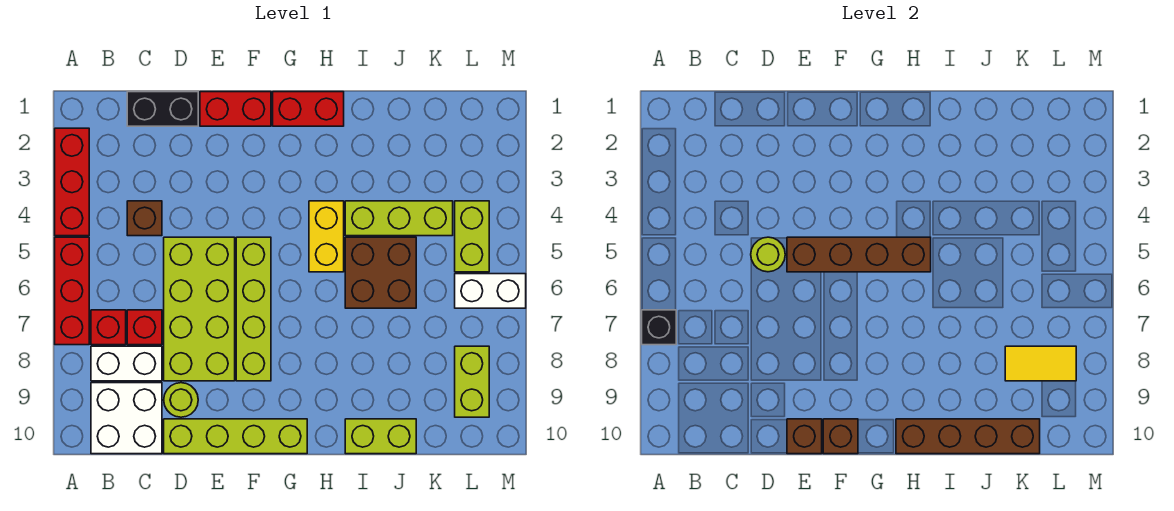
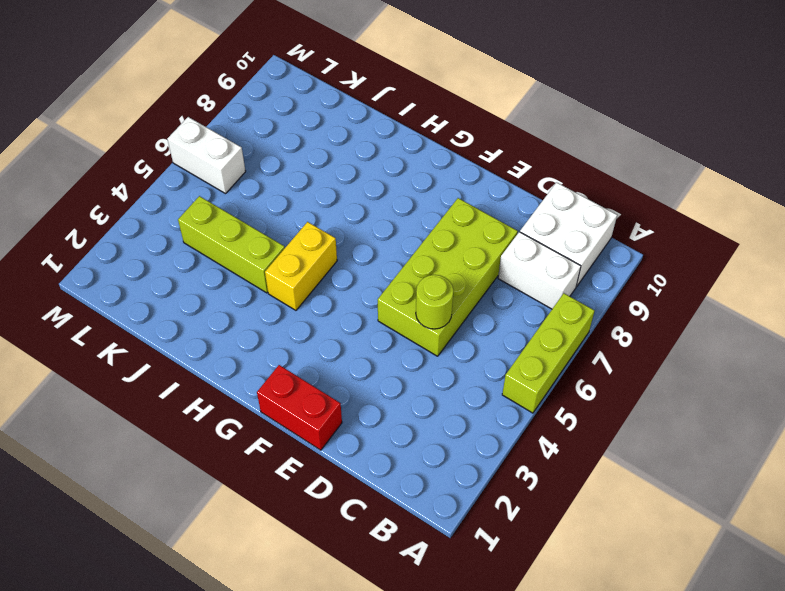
lime brick A5:A7 level 1 -> red brick A5:A7 level 1
none -> red brick A2:A4 level 1
none -> red brick B7 level 1
none -> black brick C1:D1 level 1

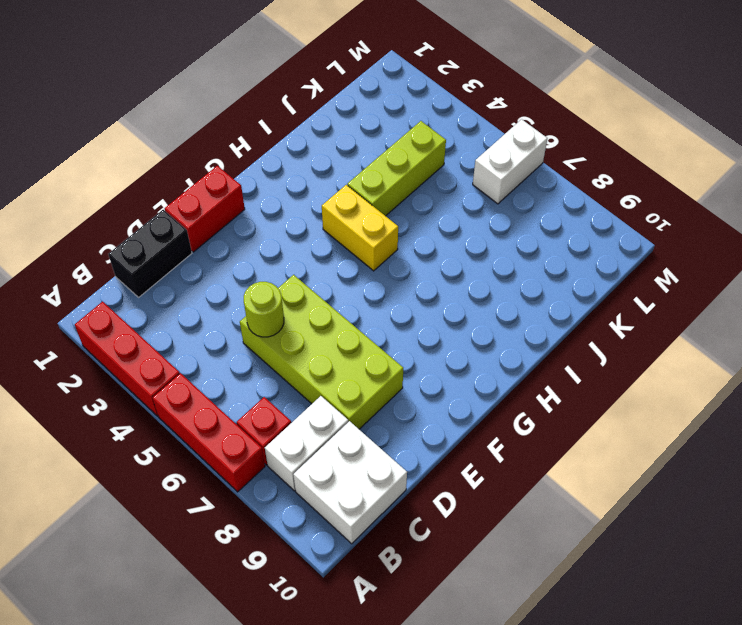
none -> brown brick C4 level 1
none -> red brick C7 level 1
none -> lime round brick D9 level 1

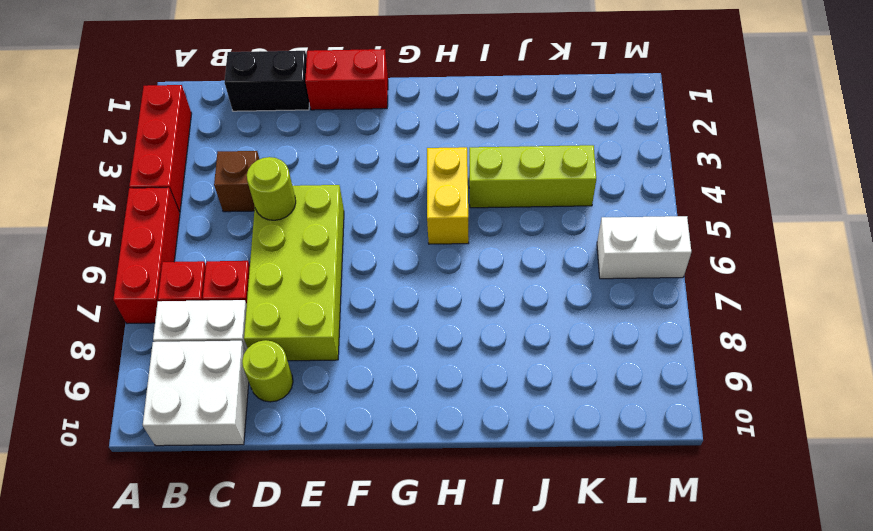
none -> lime brick D10:G10 level 1
none -> lime brick F5:F8 level 1
none -> red brick G1:H1 level 1

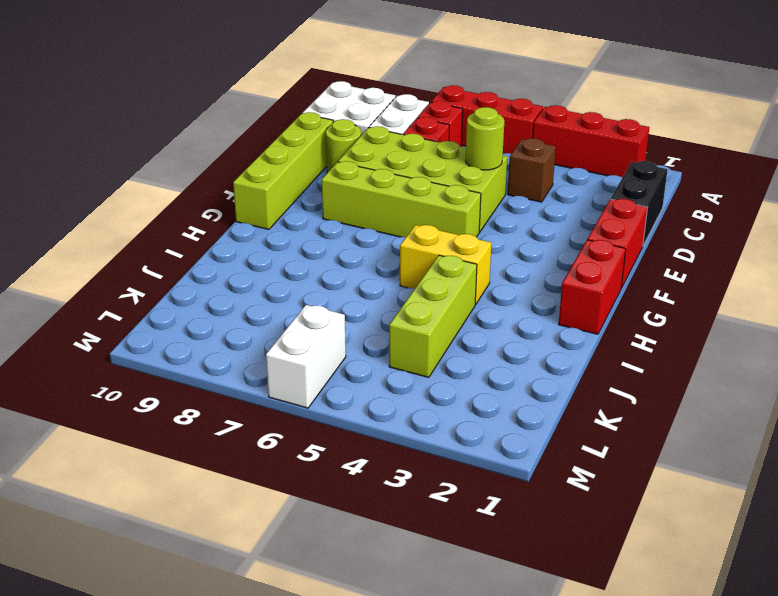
none -> brown brick I5:J6 level 1
none -> lime brick I10:J10 level 1
none -> lime brick L4:L5 level 1

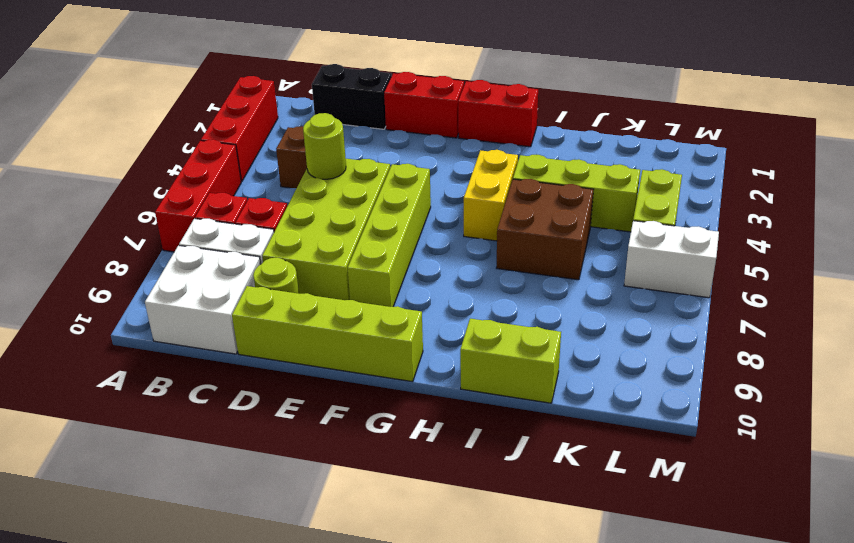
none -> lime brick L8:L9 level 1
none -> black brick A7 level 2
none -> brown brick E5:H5 level 2

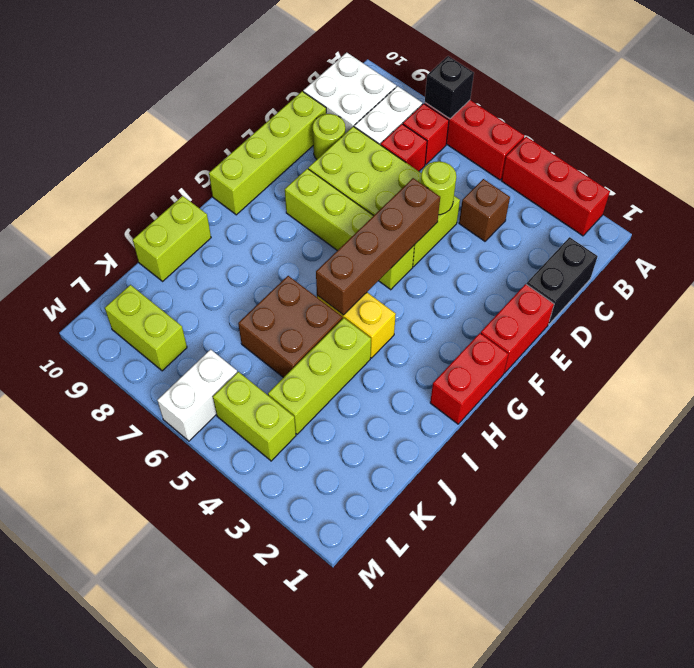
none -> brown brick E10 level 2
none -> brown brick F10 level 2
none -> brown brick H10:K10 level 2

